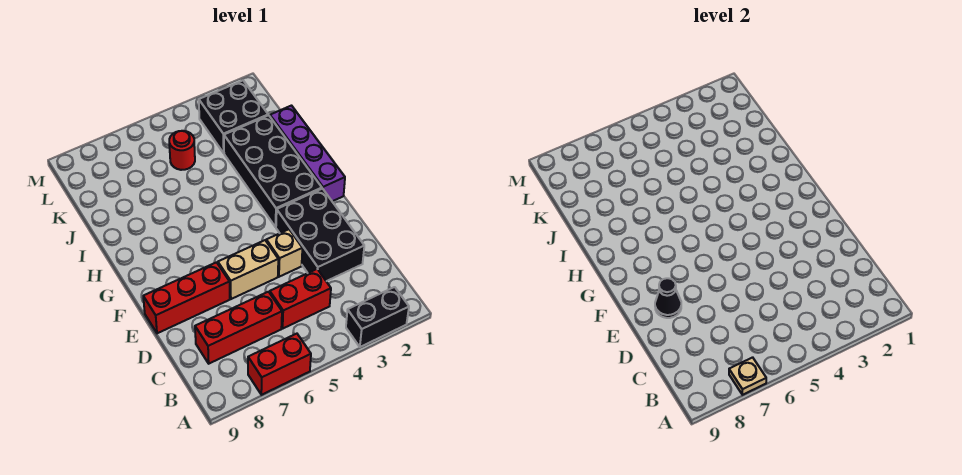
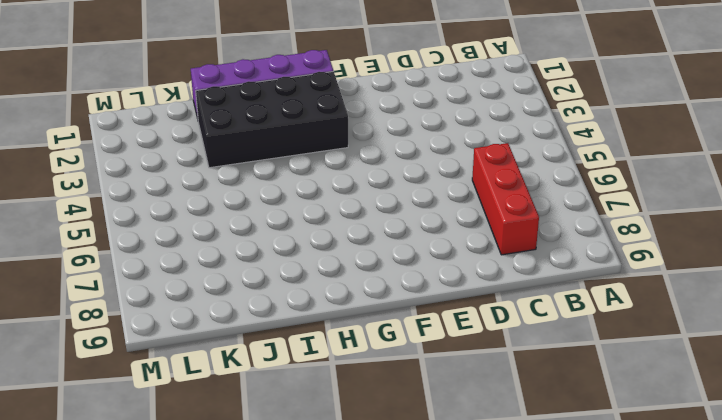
none -> black brick A2:A3 level 1
none -> red brick A6:A7 level 1
none -> red brick C4:C5 level 1

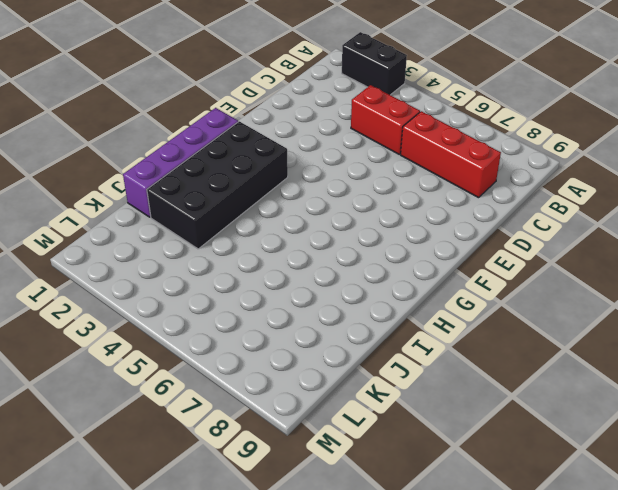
none -> red brick A6:A7 level 1
none -> black brick D2:F3 level 1
none -> tan brick E4 level 1

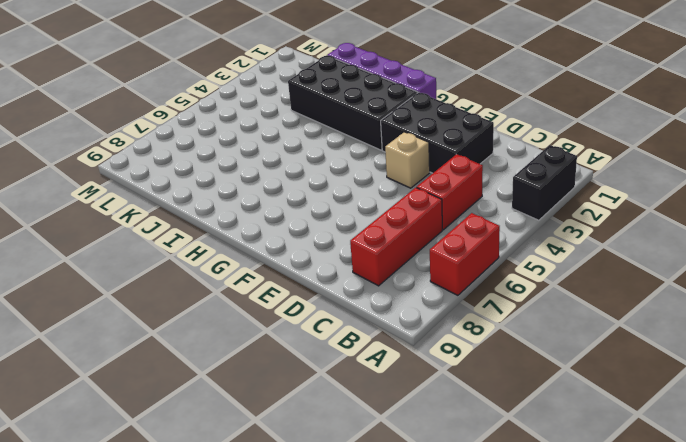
none -> tan brick E5:E6 level 1
none -> red brick E7:E9 level 1
none -> black brick K2:L3 level 1

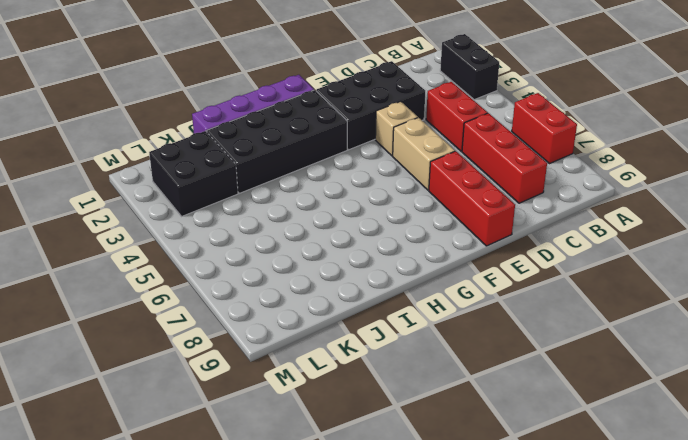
none -> red round brick K5 level 1
none -> tan plate A7 level 2
none -> black cone E8 level 2

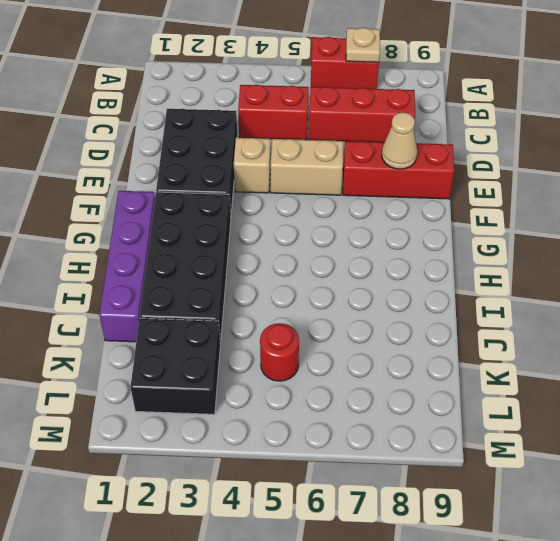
tan cone E8 level 2 -> black cone E8 level 2
none -> black brick A2:A3 level 1

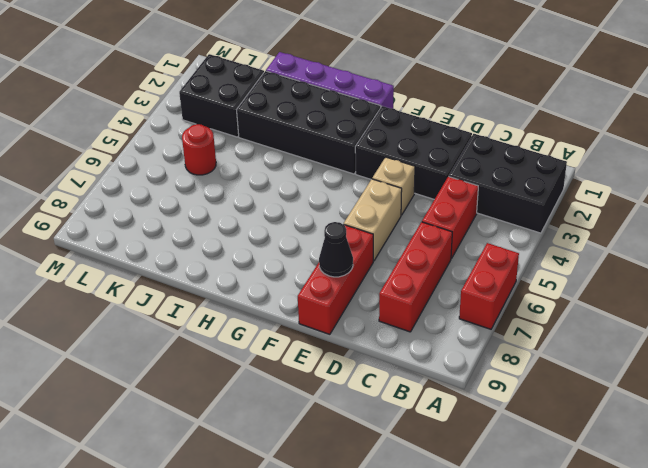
black brick A2:C3 level 1 -> black brick A2:A3 level 1
none -> tan plate A7 level 2

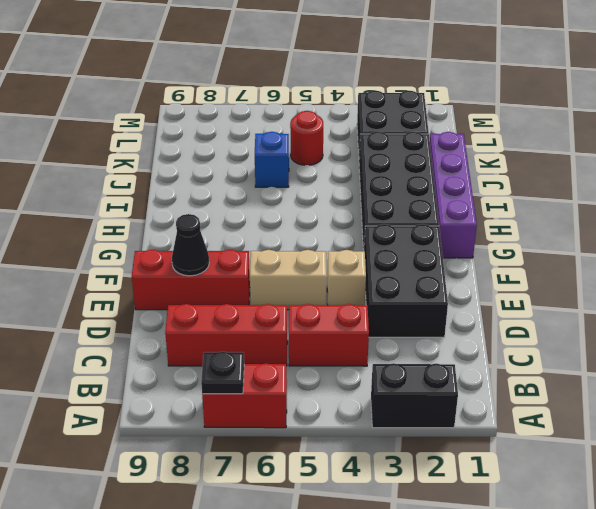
black plate A7 level 2 -> tan plate A7 level 2
blue brick J6 level 1 -> none

